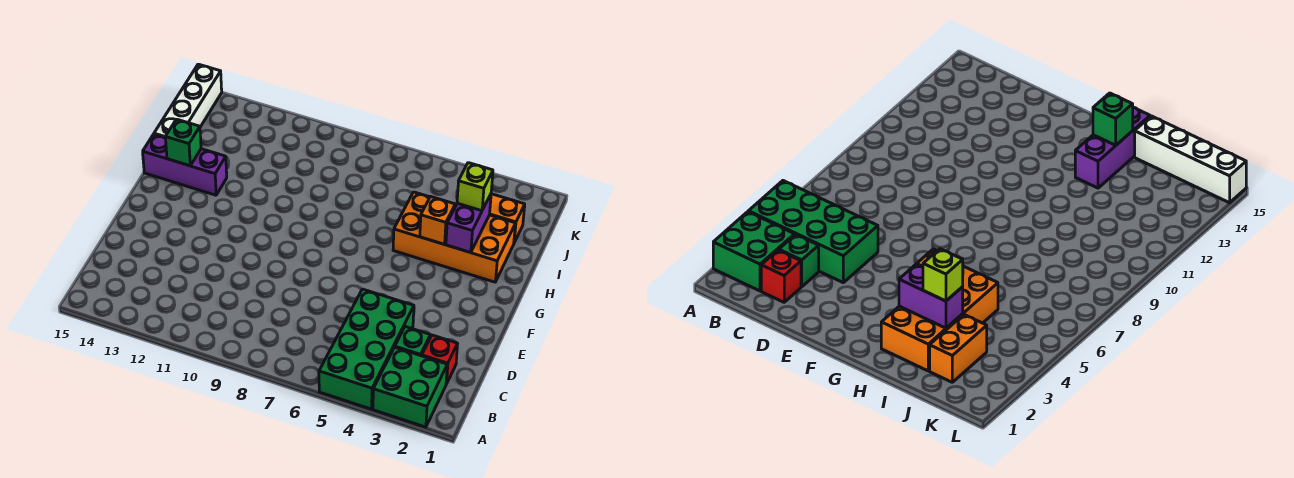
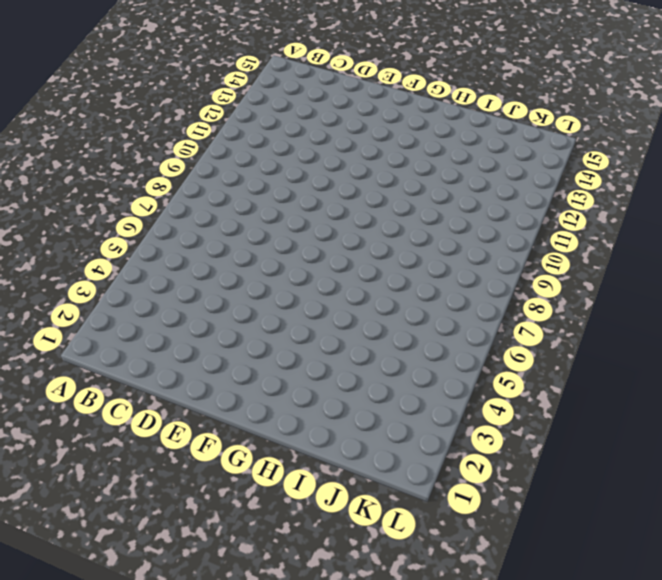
none -> green brick A2:B3 level 1
none -> green brick A4:D5 level 1
none -> red brick C2 level 1

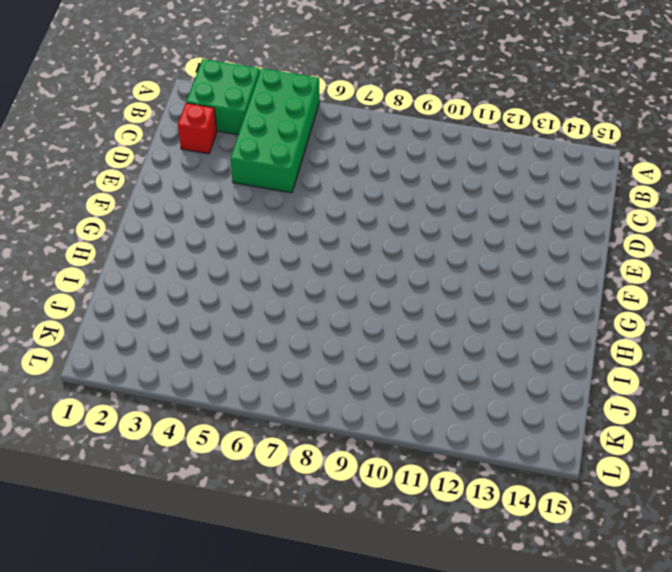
none -> green brick C3 level 1
none -> orange brick H2:I5 level 1
none -> purple brick H13:H15 level 1

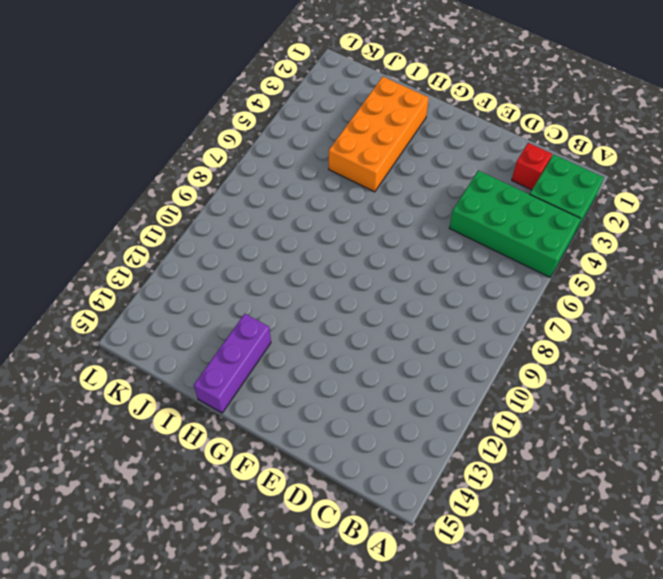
none -> green brick C3 level 1
none -> white brick I15:L15 level 1
none -> orange brick J2:J3 level 1

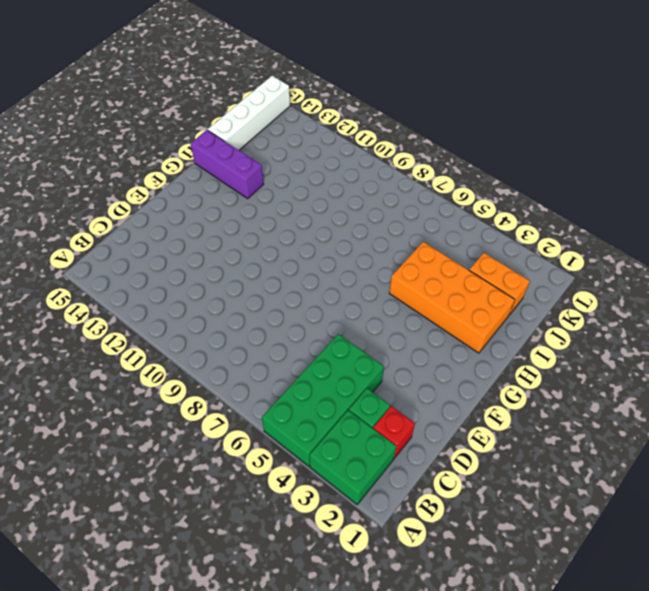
none -> purple brick H3:I3 level 2
none -> orange brick H4 level 2
none -> green brick H14 level 2

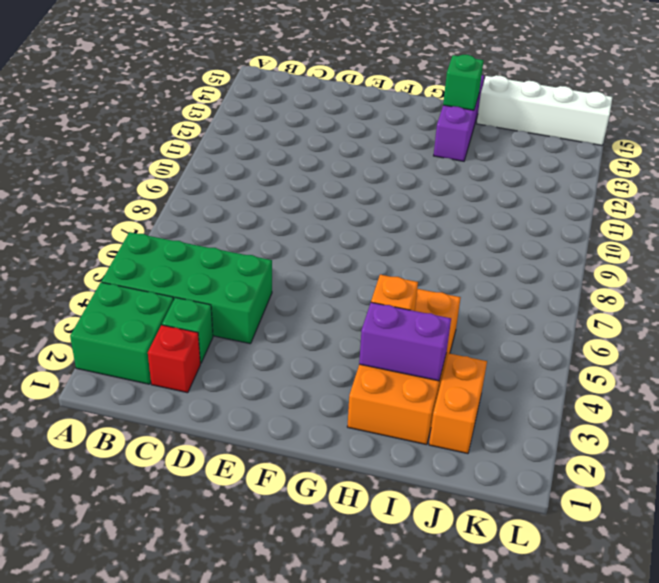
none -> lime brick I3 level 3

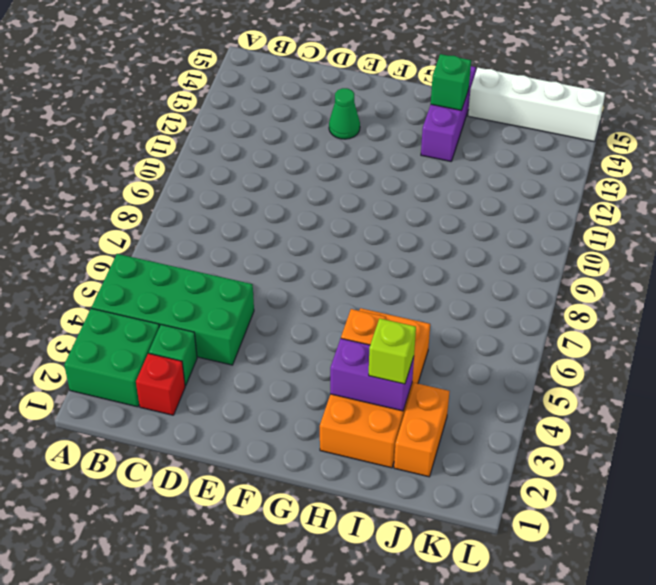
green cone E13 level 1 -> none

